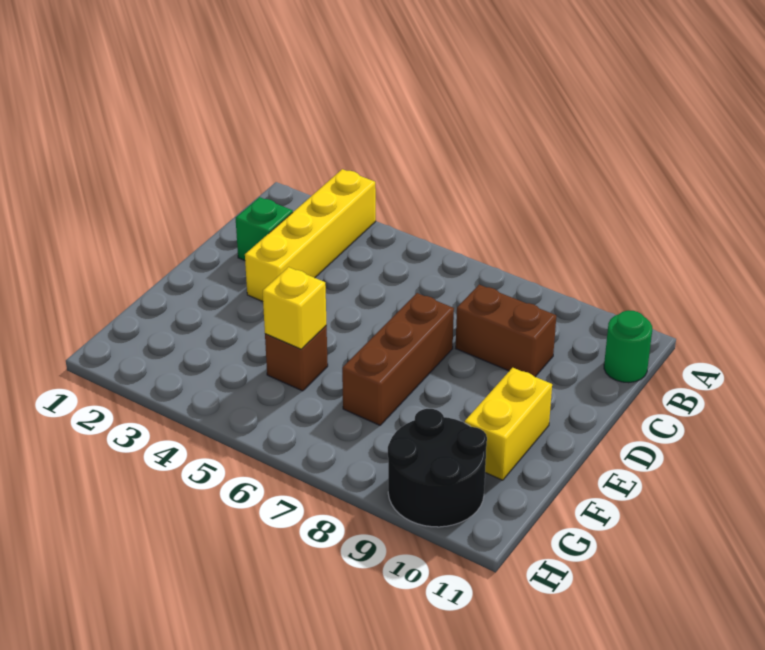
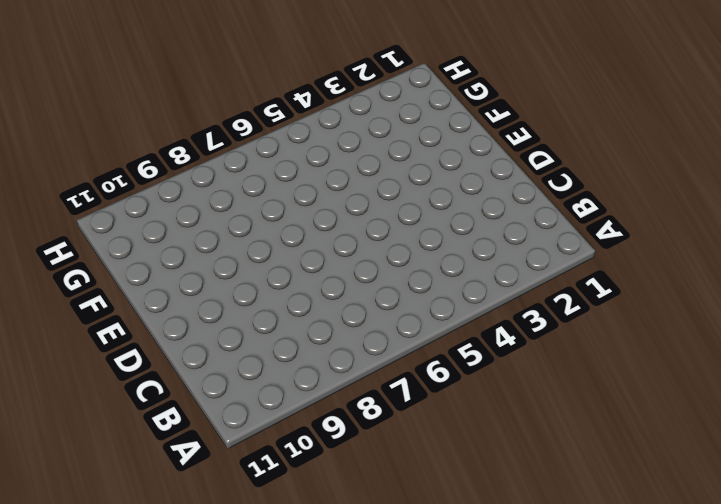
none -> yellow brick A3:D3 level 1
none -> green round brick B11 level 1

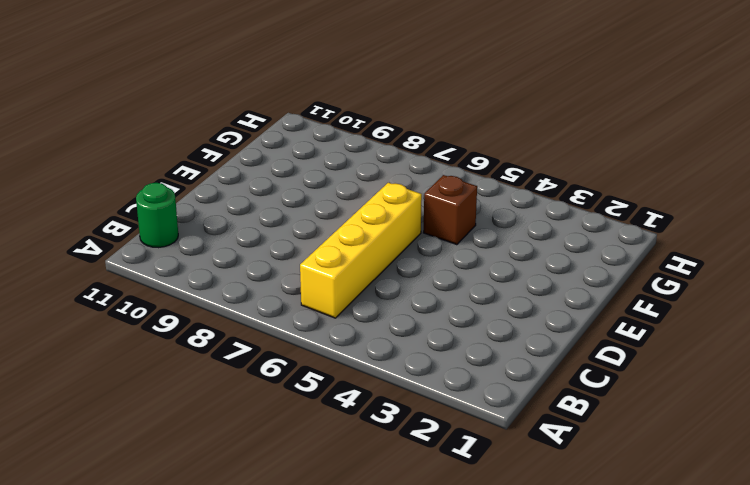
yellow brick B6:E6 level 1 -> yellow brick A3:D3 level 1
none -> green brick C2 level 1
none -> brown brick C8:C9 level 1

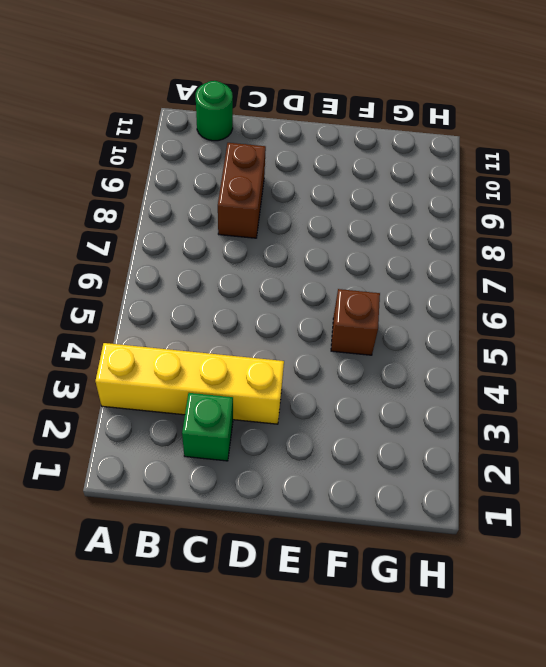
none -> brown brick D7:F7 level 1
none -> yellow brick E10:F10 level 1

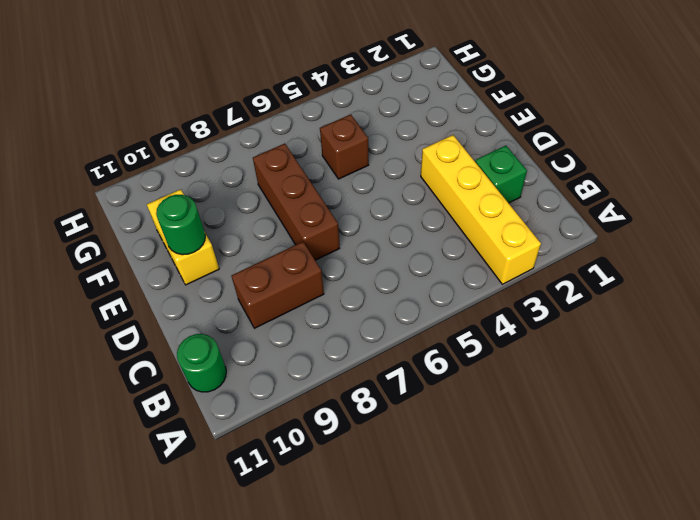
green round brick E10 level 2 -> none
none -> black round brick G9:H10 level 1
none -> yellow brick F5 level 2

